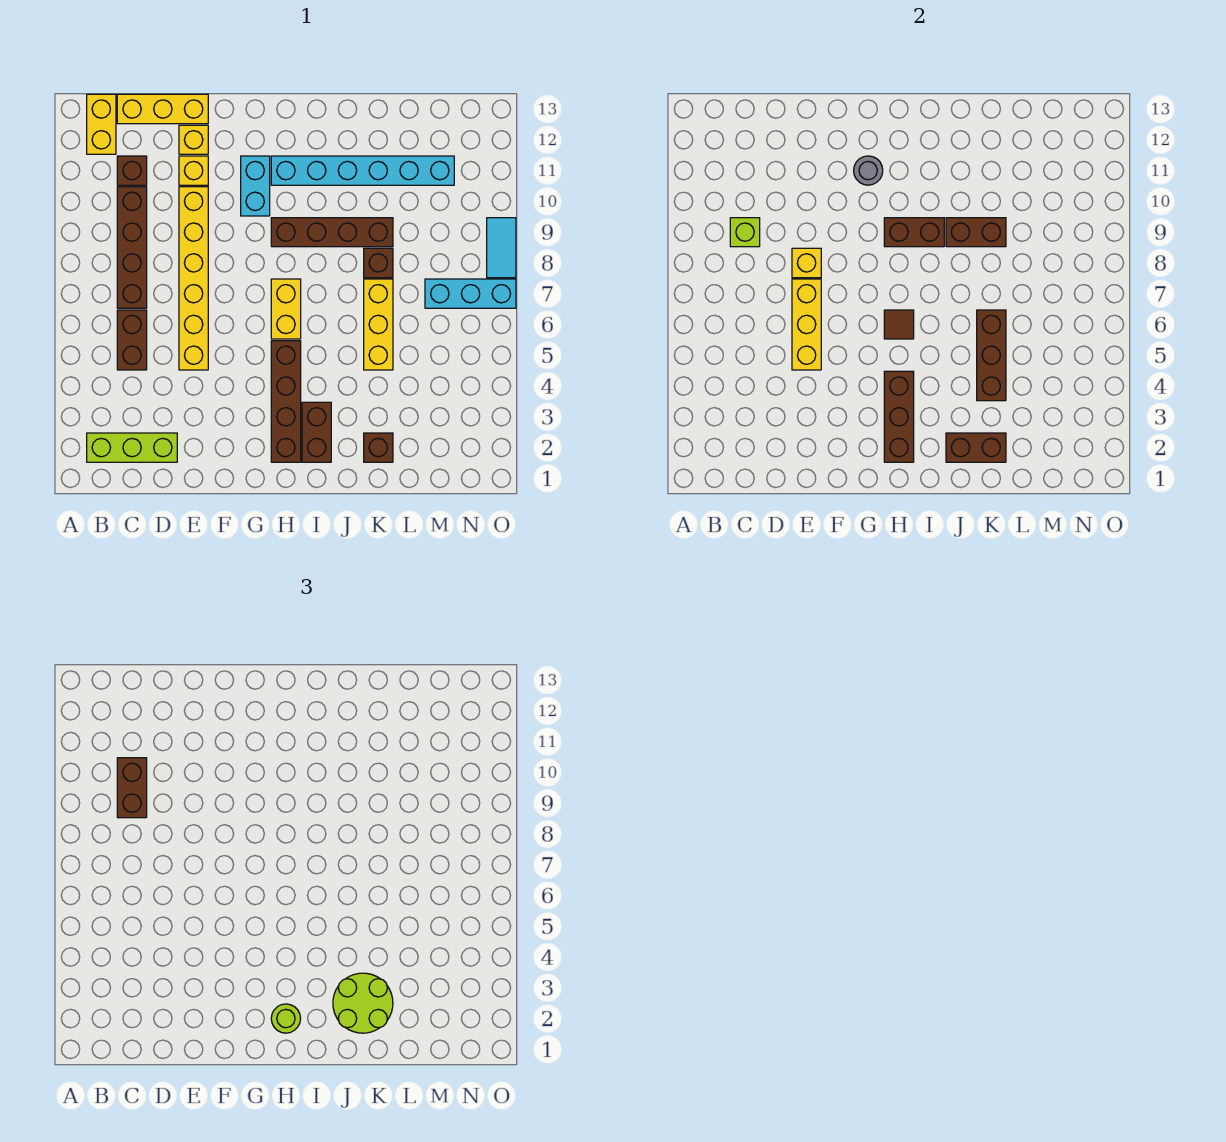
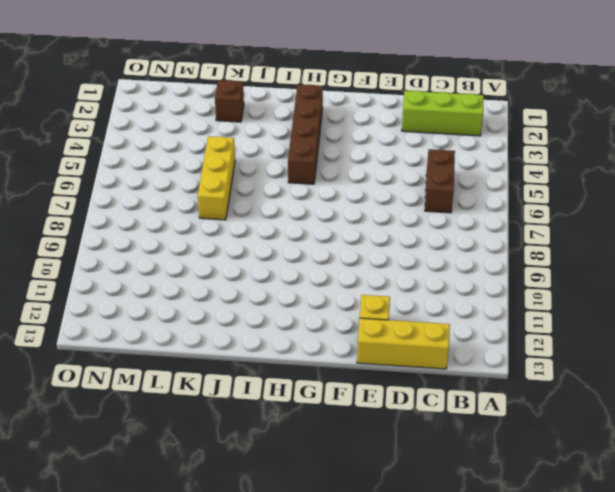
none -> yellow brick B12:B13 level 1
none -> brown brick C7:C10 level 1
none -> brown brick C11 level 1
none -> yellow brick E5:E10 level 1

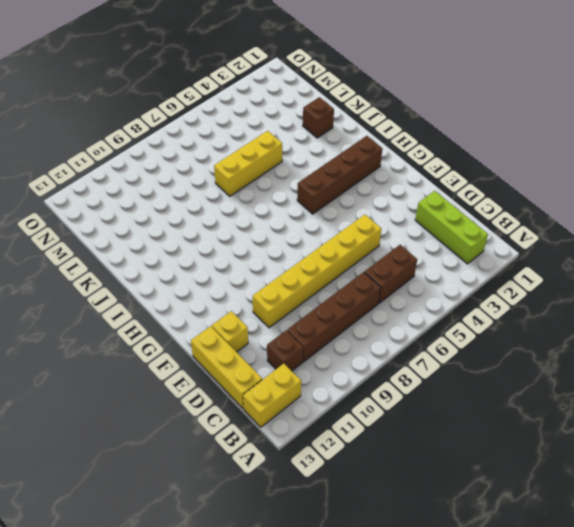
none -> yellow brick E11 level 1
none -> cyan brick G10:G11 level 1
none -> yellow brick H6:H7 level 1
none -> brown brick H9:K9 level 1

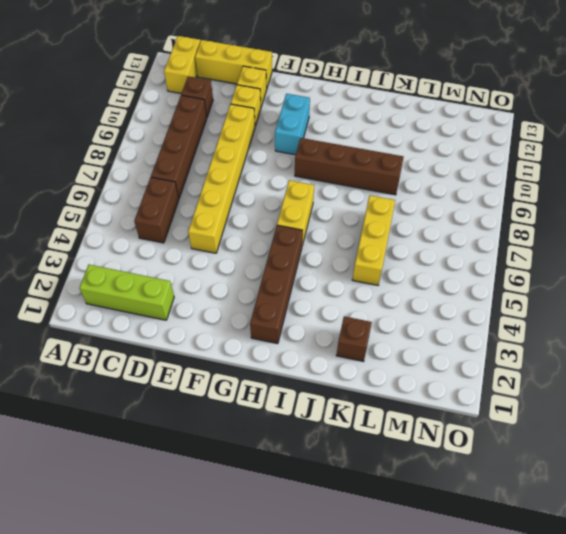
none -> cyan brick H11:M11 level 1
none -> brown brick I2:I3 level 1
none -> brown brick K8 level 1
none -> cyan brick M7:O7 level 1

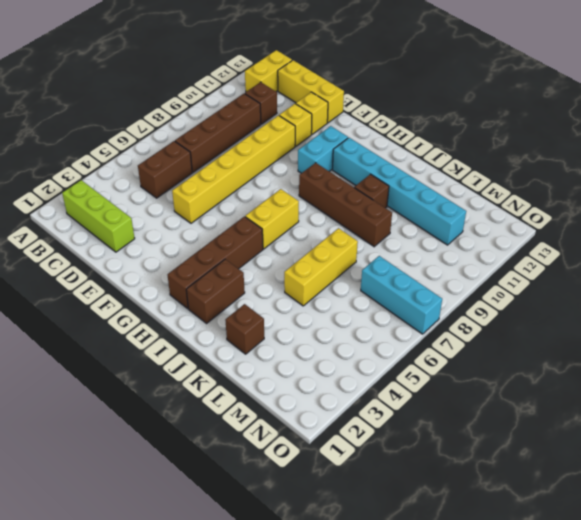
brown brick J10 level 1 -> brown brick K8 level 1
none -> cyan tile O8:O9 level 1
none -> lime brick C9 level 2
none -> yellow brick E5:E7 level 2
none -> yellow brick E8 level 2

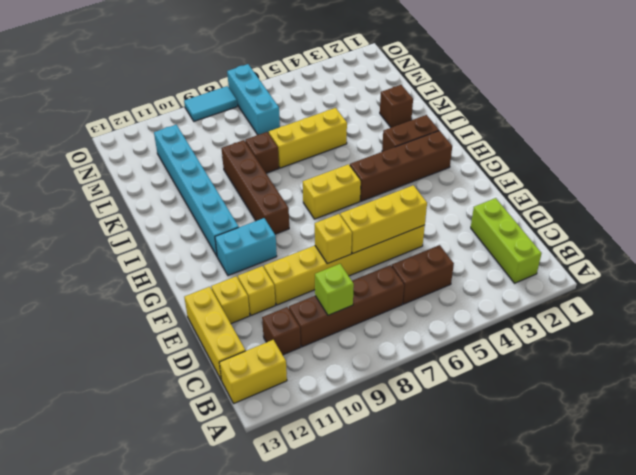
none -> grey round brick G11 level 2
none -> brown brick H2:H4 level 2
none -> brown tile H6 level 2
none -> brown brick H9:I9 level 2

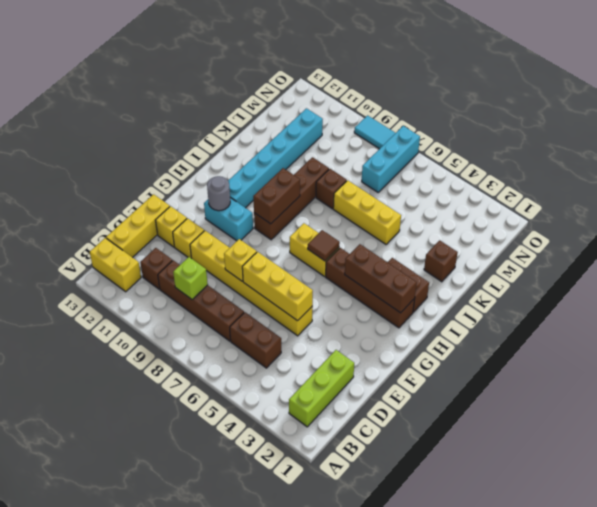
none -> brown brick J2:K2 level 2
none -> brown brick J9:K9 level 2
none -> brown brick K4:K6 level 2
none -> brown brick C9:C10 level 3

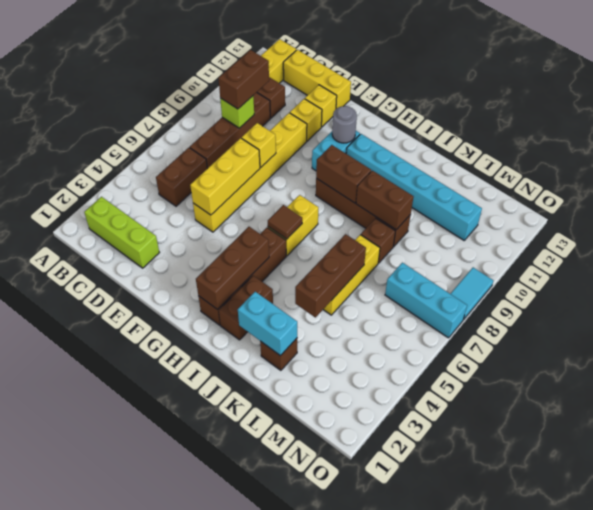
cyan brick J2:K2 level 2 -> brown brick J2:K2 level 2
none -> lime round brick H2 level 3
none -> lime round brick J2:K3 level 3

